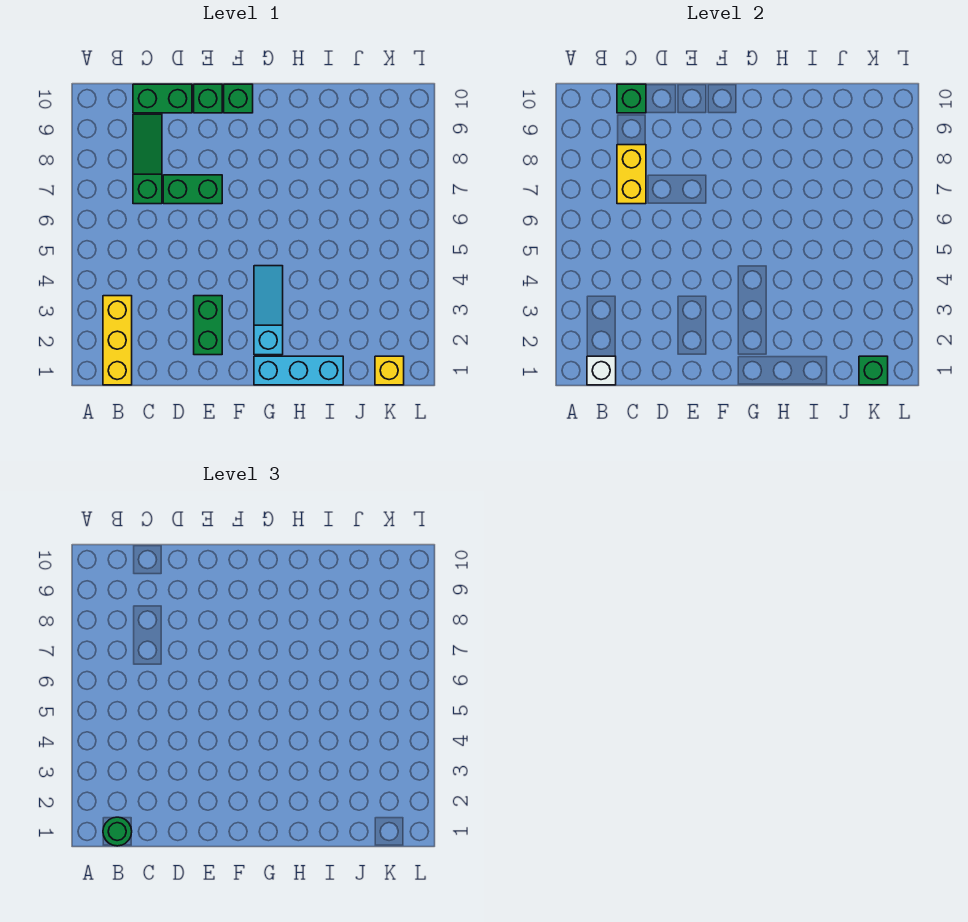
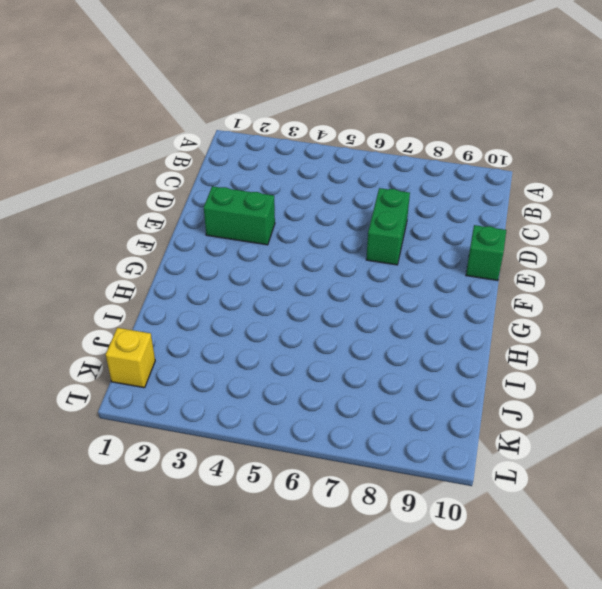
none -> yellow brick B1:B3 level 1
none -> green slope C7:C9 level 1 top 7
none -> green brick C10:D10 level 1

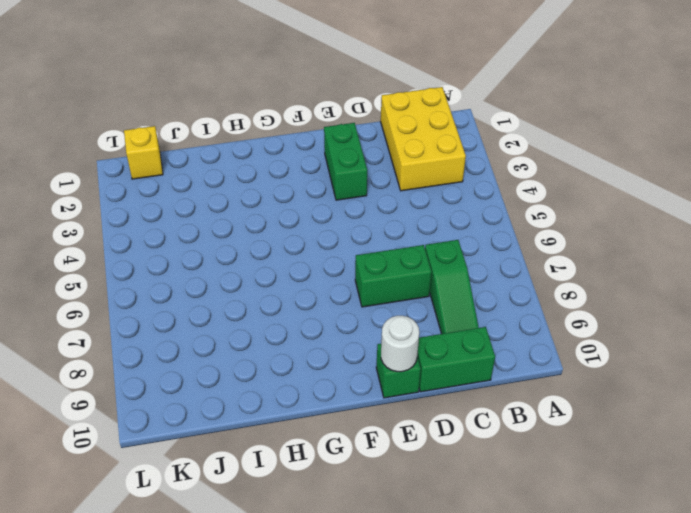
yellow brick B1:C3 level 1 -> yellow brick B1:B3 level 1
white round brick E10 level 2 -> none
none -> green brick F10 level 1
none -> cyan brick G1:I1 level 1
none -> cyan slope G2:G4 level 1 top 2

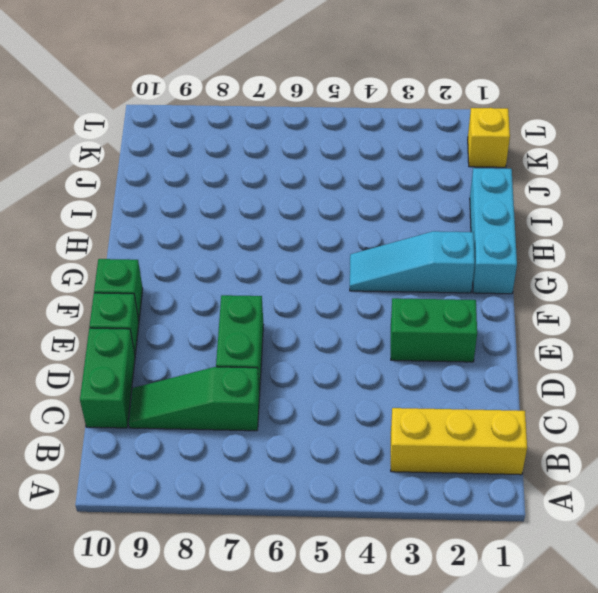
none -> white brick B1 level 2
none -> yellow brick C7:C8 level 2
none -> green brick C10 level 2

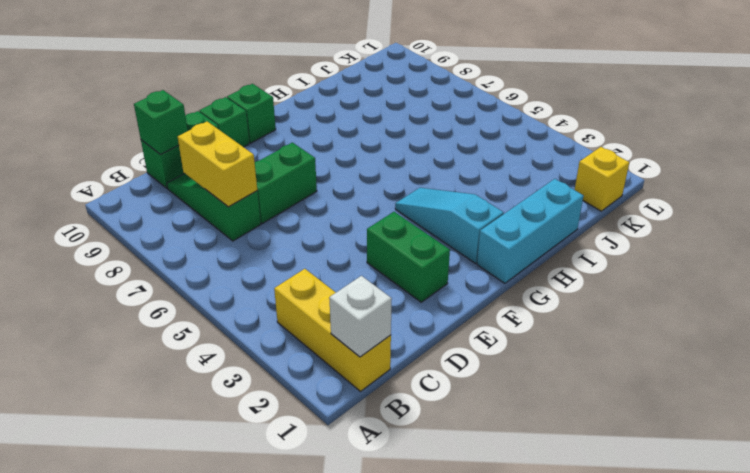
none -> green brick K1 level 2
none -> green round brick B1 level 3

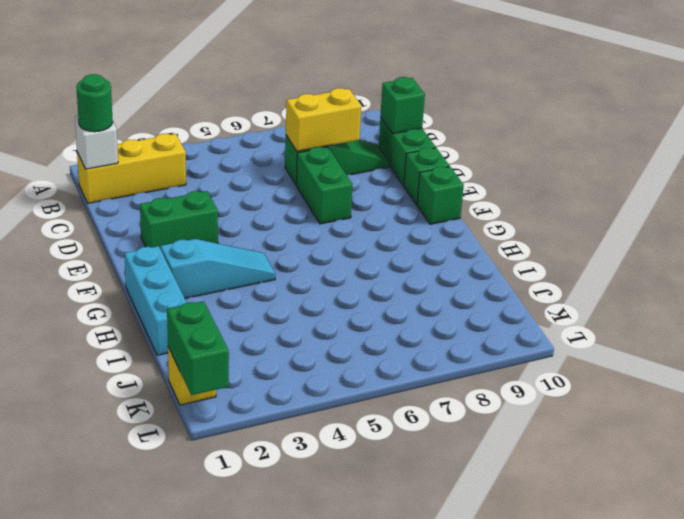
green brick K1:L1 level 2 -> green brick K1 level 2

